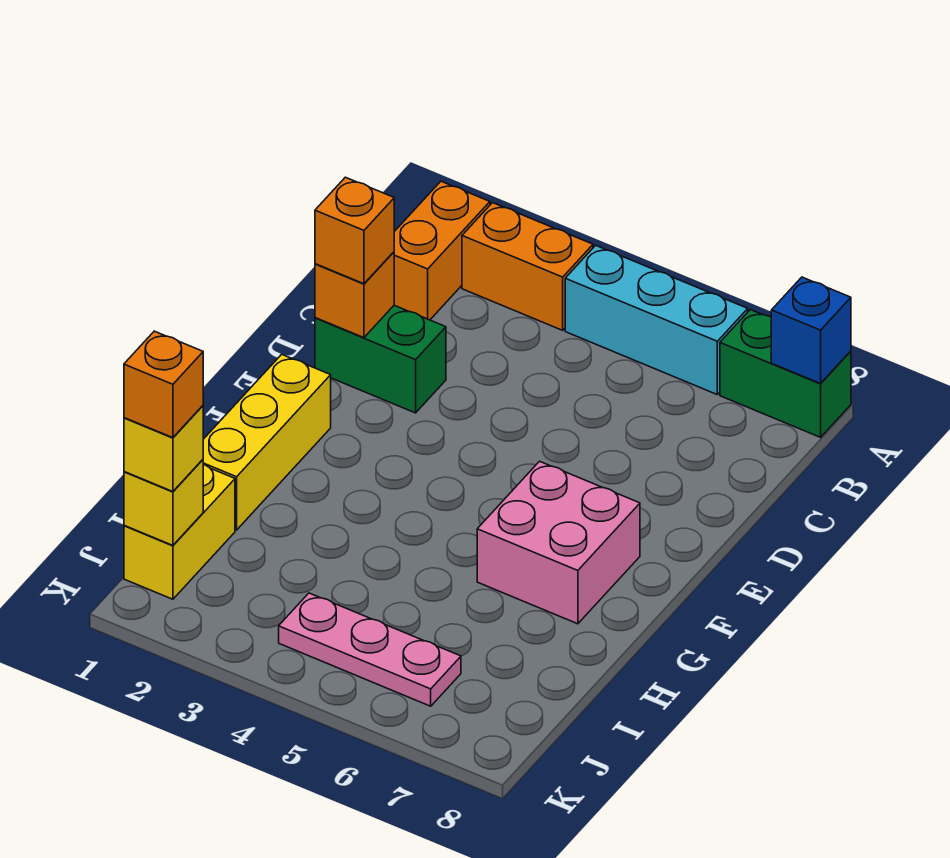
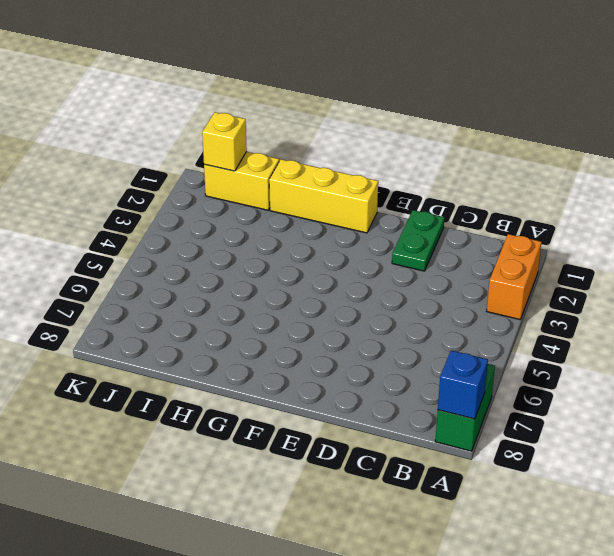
green plate D1:D2 level 1 -> green brick D1:D2 level 1
none -> orange brick A1:B1 level 1
none -> cyan brick A4:A6 level 1
none -> pink brick F6:G7 level 1

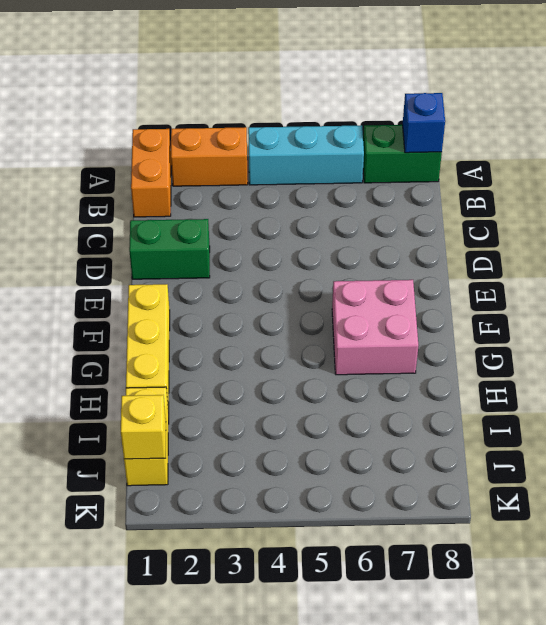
none -> pink plate J4:J6 level 1
none -> orange brick D1 level 2
none -> orange brick D1 level 3

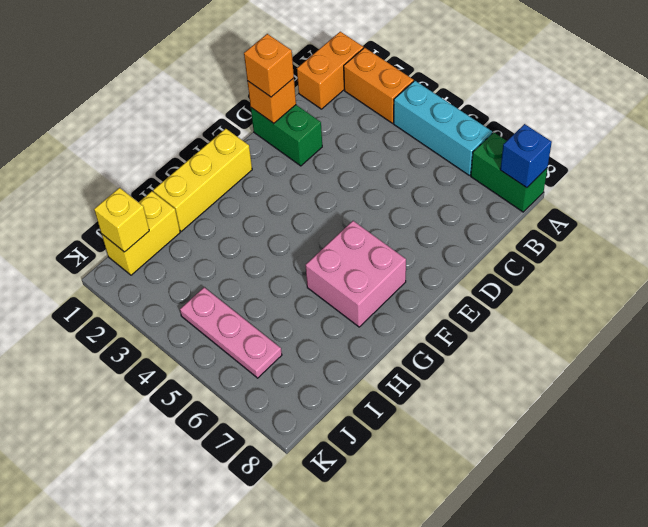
none -> yellow brick J1 level 3
none -> orange brick J1 level 4

